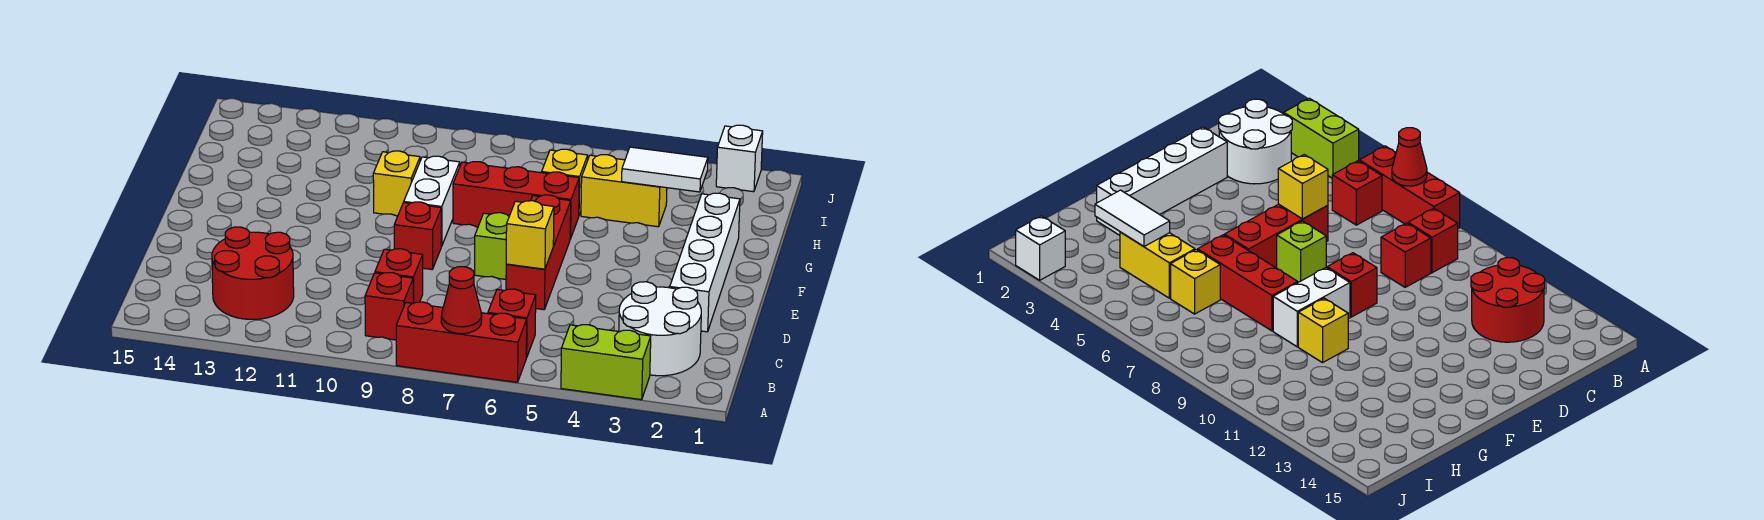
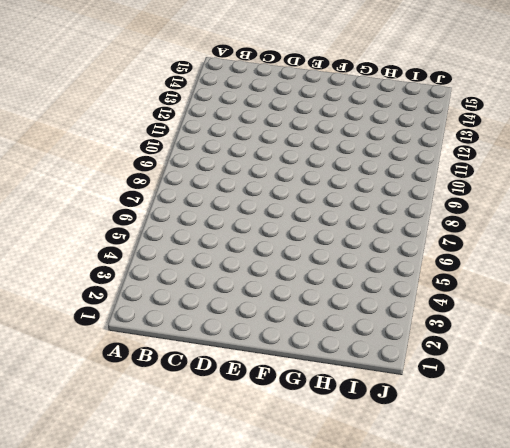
none -> lime brick A3:A4 level 1
none -> red brick A6:A8 level 1
none -> white round brick B2:C3 level 1

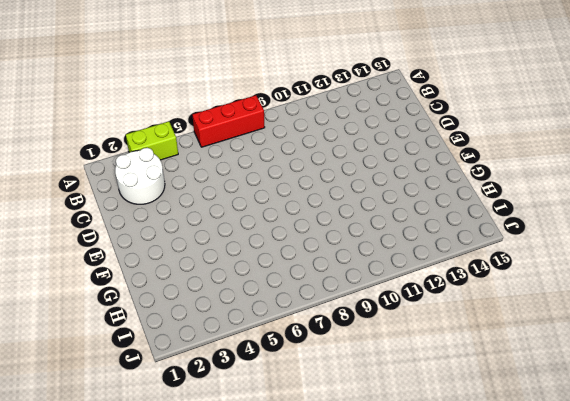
none -> red brick B6 level 1
none -> red brick B9 level 1
none -> red round brick B12:C13 level 1

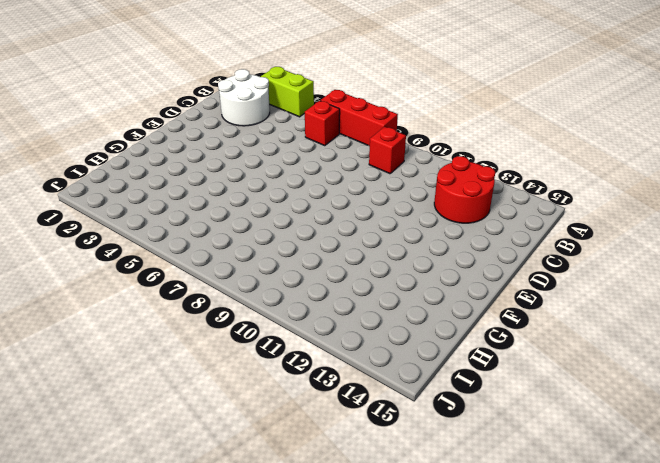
none -> red brick C9 level 1
none -> white brick D2:G2 level 1
none -> red brick D6:F6 level 1

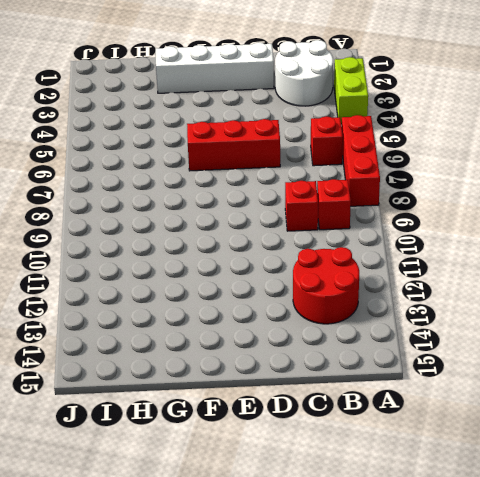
none -> lime brick E7 level 1
none -> red brick E9 level 1
none -> white brick F9:G9 level 1

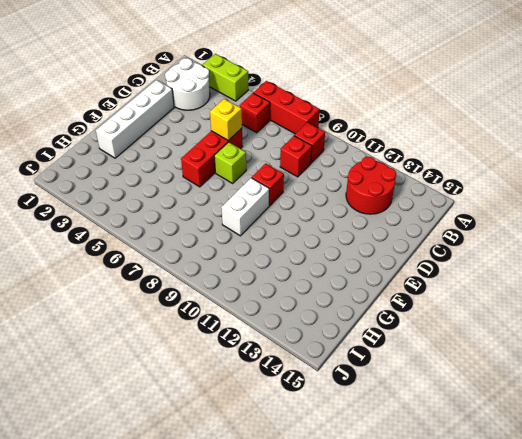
none -> red brick G6:G8 level 1
none -> yellow brick G10 level 1
none -> yellow brick H4:H5 level 1

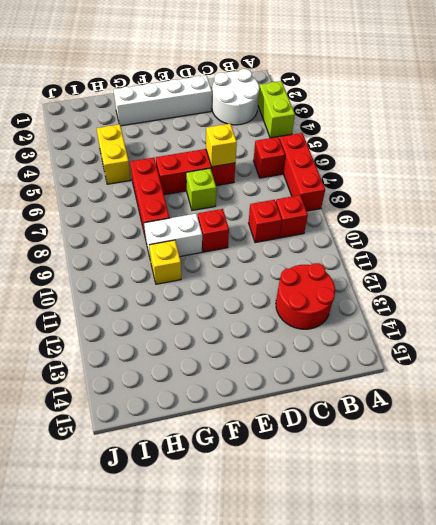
none -> yellow brick H6 level 1
none -> white brick J2 level 1
none -> red cone A7 level 2

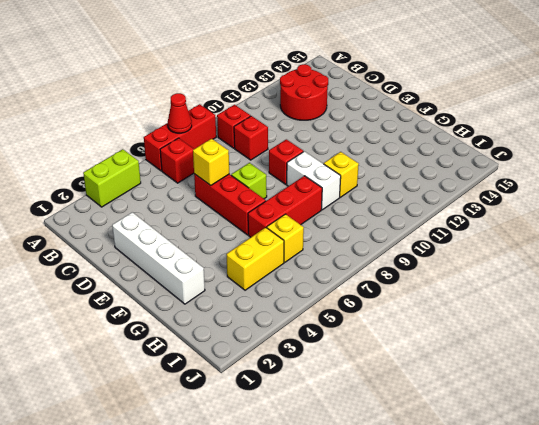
none -> white round brick B2:C3 level 1
none -> white brick J2 level 1
none -> white tile H3:H4 level 2

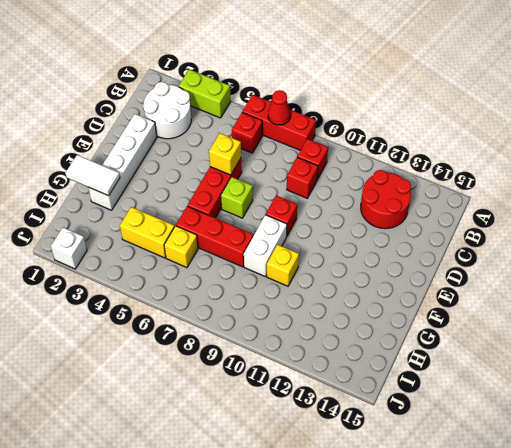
white tile G1:G2 level 2 -> white tile H3:H4 level 2

